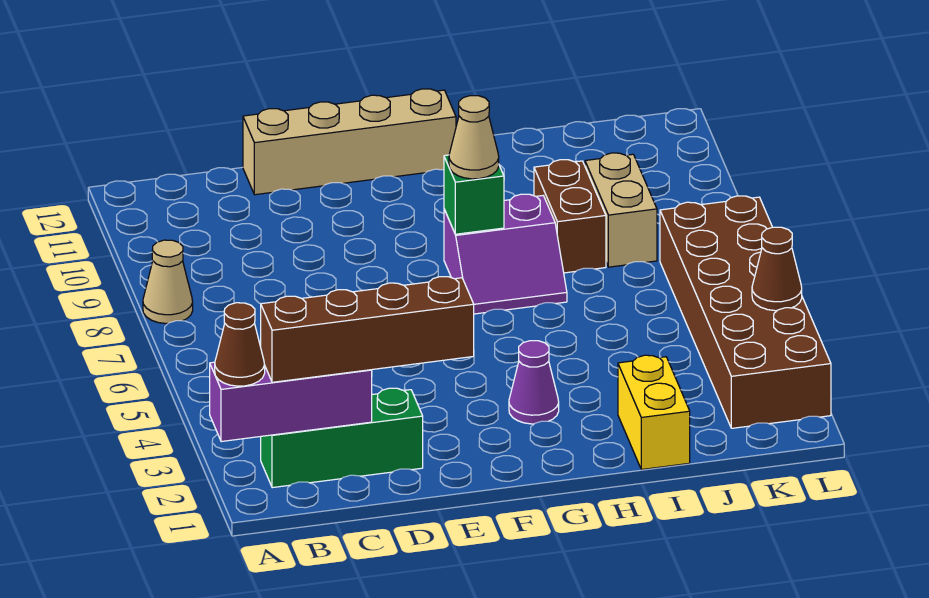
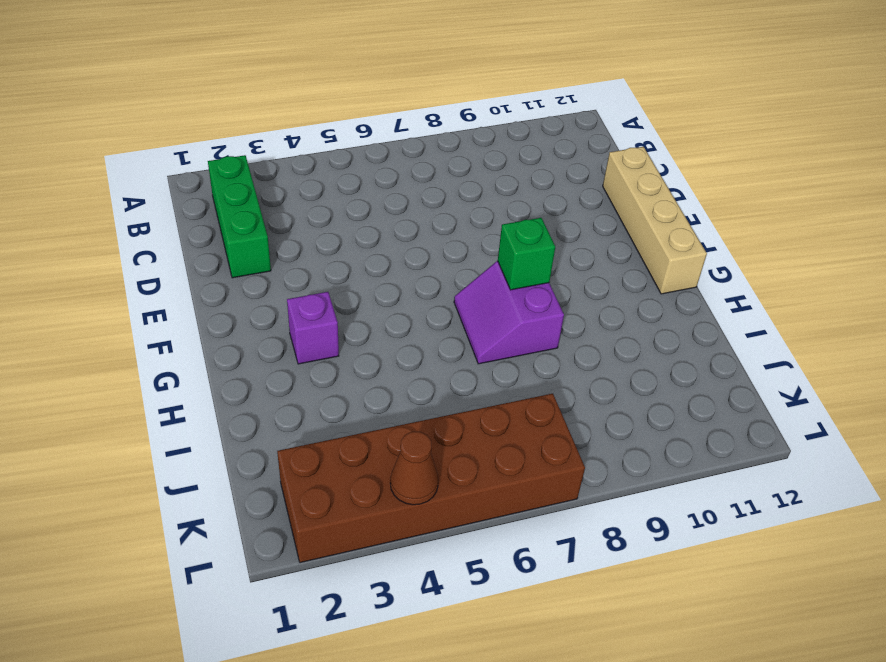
purple brick G3 level 1 -> purple cone G3 level 1
none -> tan cone A8 level 1
none -> yellow brick I1:I2 level 1
none -> brown brick I8:I9 level 1

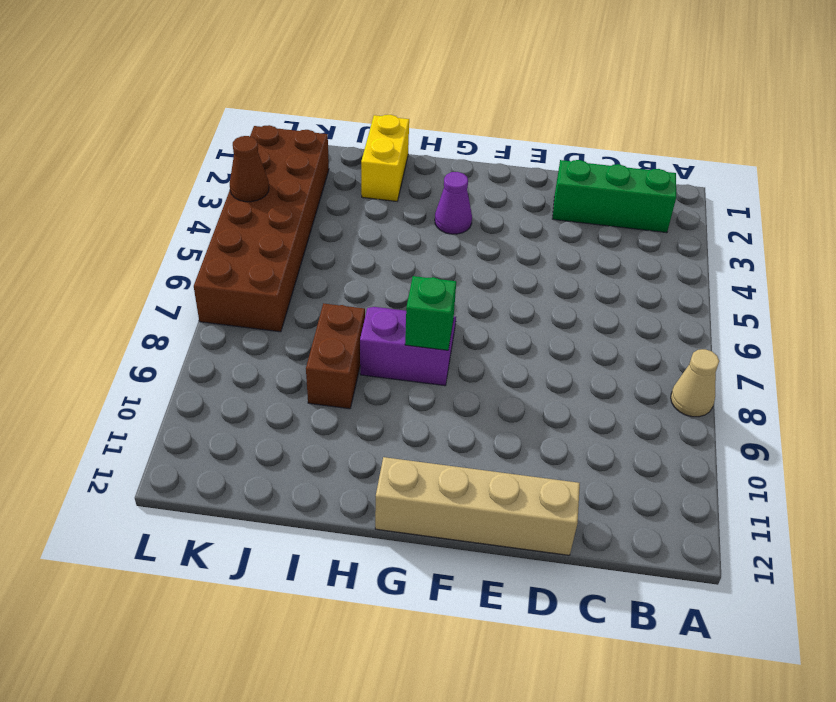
none -> tan brick J8:J9 level 1
none -> purple brick A2:C2 level 2
none -> brown cone A2 level 3

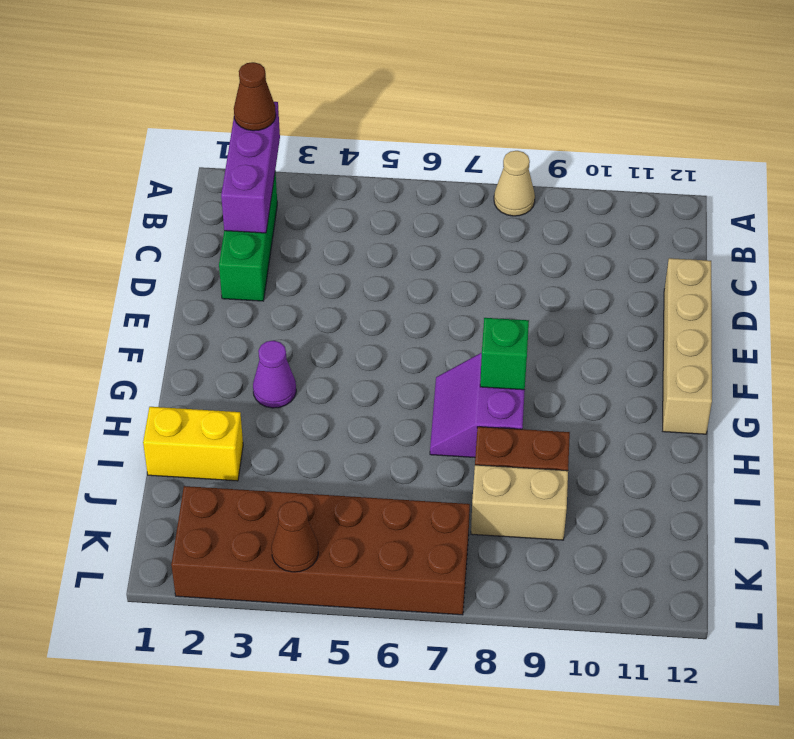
none -> brown brick B2:E2 level 3
none -> tan cone G8 level 3

